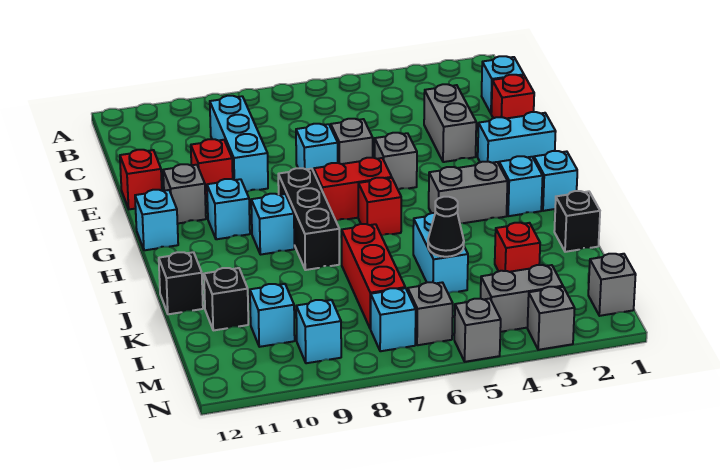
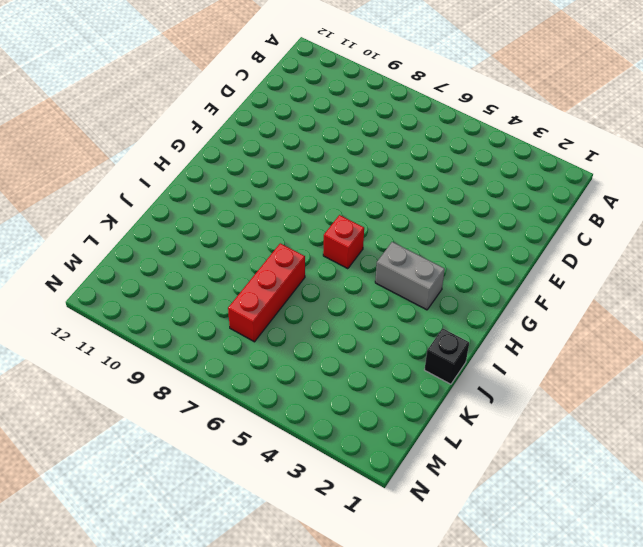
none -> cyan brick C1 level 1
none -> cyan brick C9:E9 level 1
none -> red brick D1 level 1
none -> grey brick D3:E3 level 1

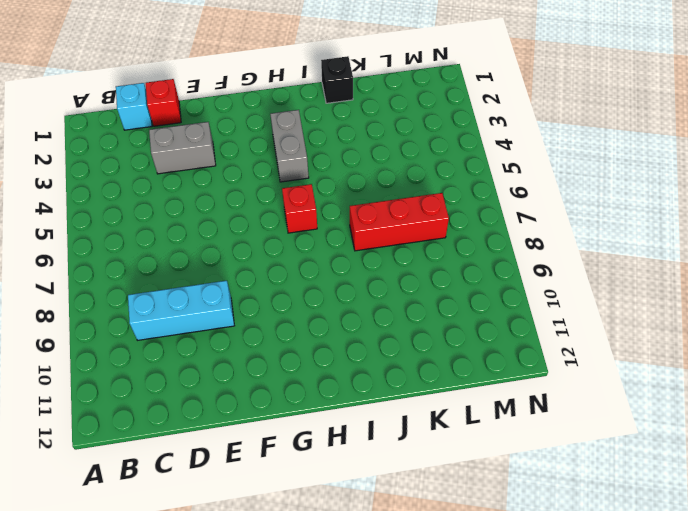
none -> grey brick E6 level 1
none -> cyan brick E7 level 1
none -> red brick E10 level 1
none -> red brick E12 level 1

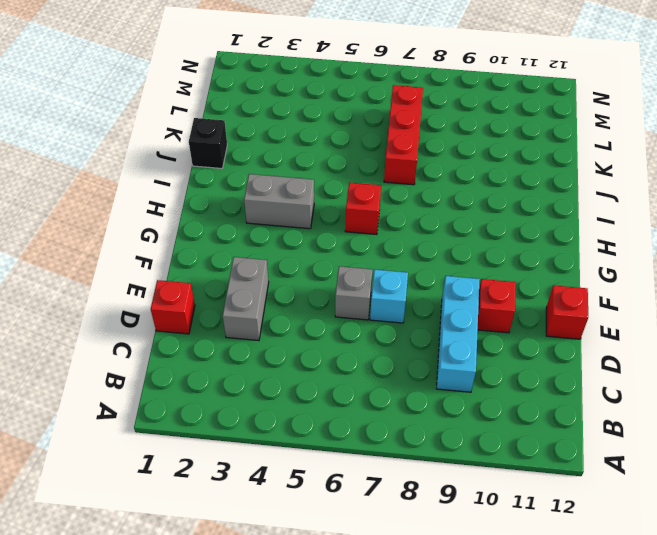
none -> cyan brick C1 level 1
none -> cyan brick F1:F2 level 1
none -> grey brick F5 level 1
none -> grey brick F11 level 1

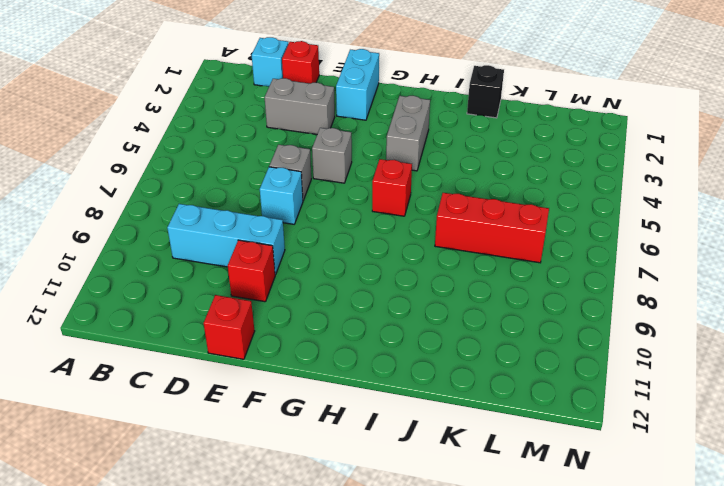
none -> grey brick F11 level 1
none -> red brick G6:G7 level 1
none -> black brick G8:I8 level 1
none -> cyan brick G10 level 1

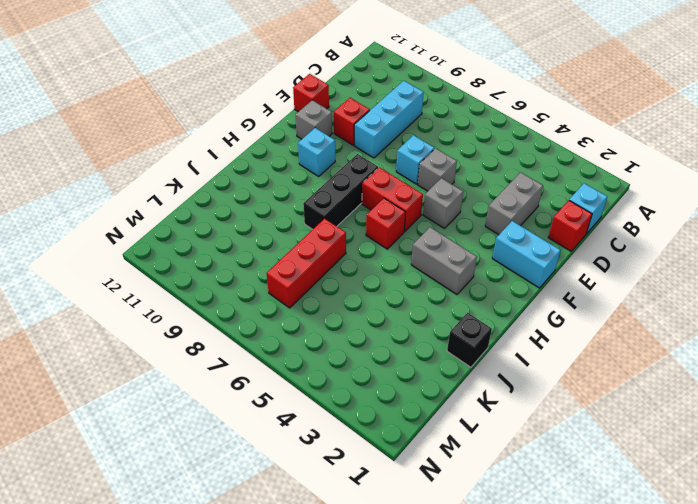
none -> cyan brick G12 level 1
none -> cyan brick H1 level 1
none -> cyan brick H2 level 1
none -> cyan brick H9 level 1

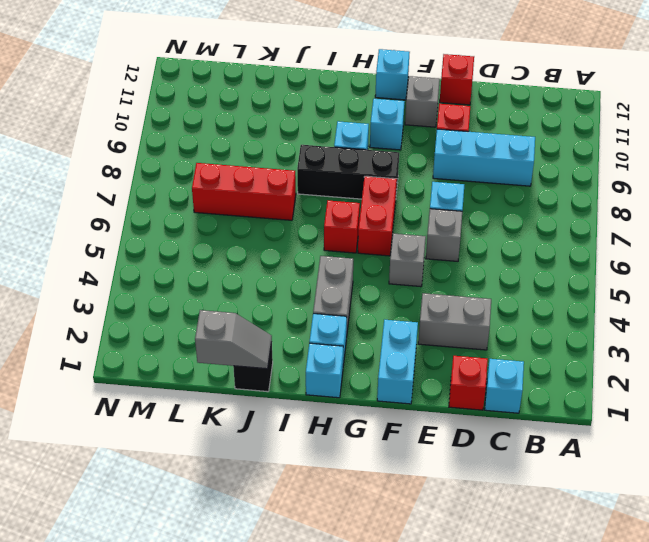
grey slope J1:K1 level 2 top K -> none
none -> cyan brick J5:K5 level 1
none -> black brick J12 level 1
none -> red brick K3 level 1
none -> black brick K11 level 1

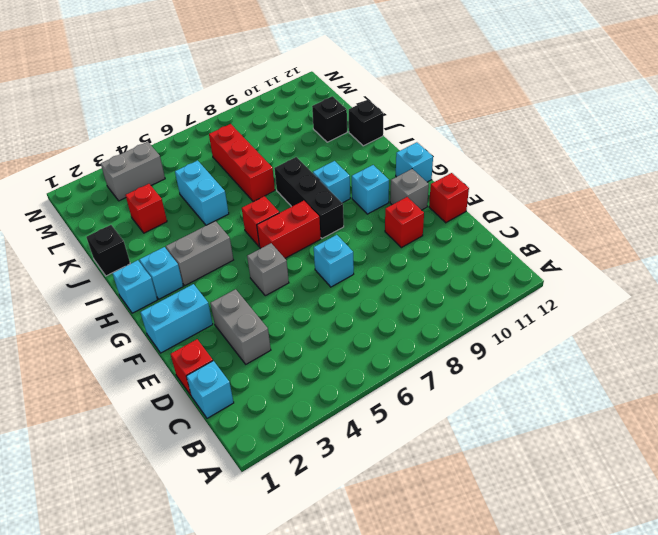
none -> cyan brick C9:E9 level 1
none -> grey brick E6 level 1
none -> cyan brick L10 level 1
none -> grey brick M1 level 1

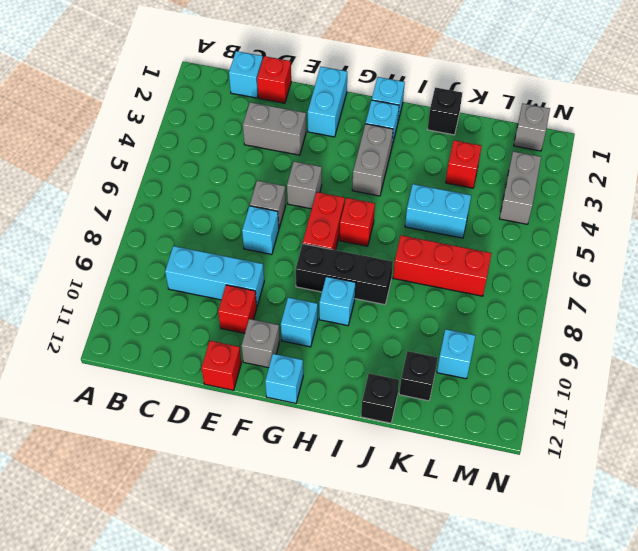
none -> grey brick M6 level 1
none -> cyan brick M7 level 1
none -> cyan brick M9 level 1
none -> grey brick N3 level 1

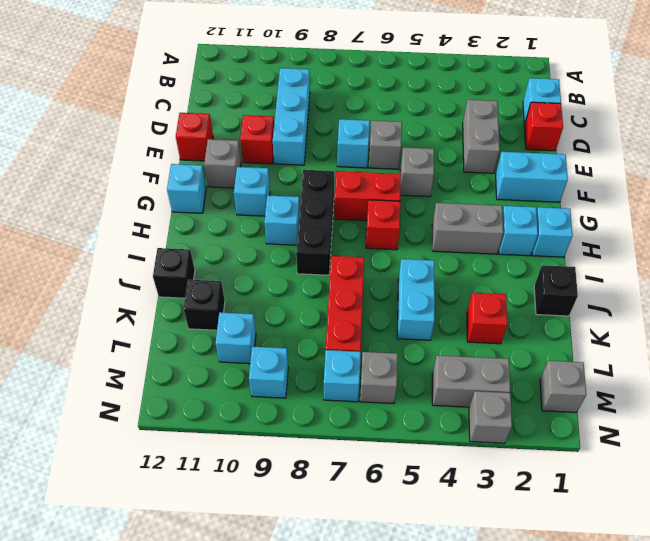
none -> grey brick N5 level 1
none -> black cone K5 level 2

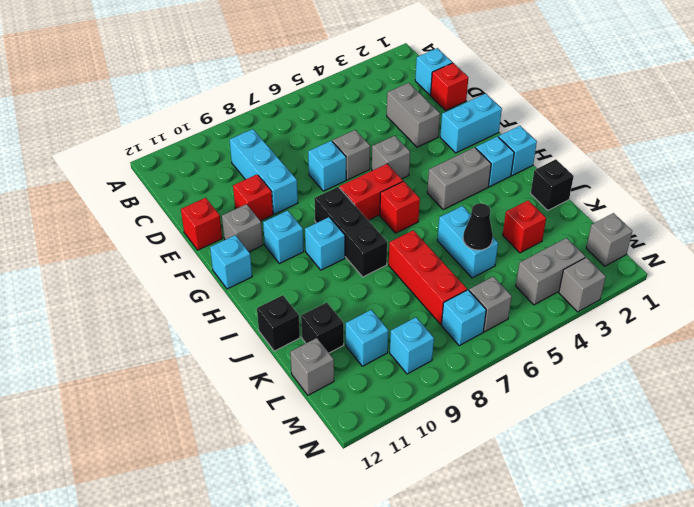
grey brick L12 level 1 -> grey brick N5 level 1

